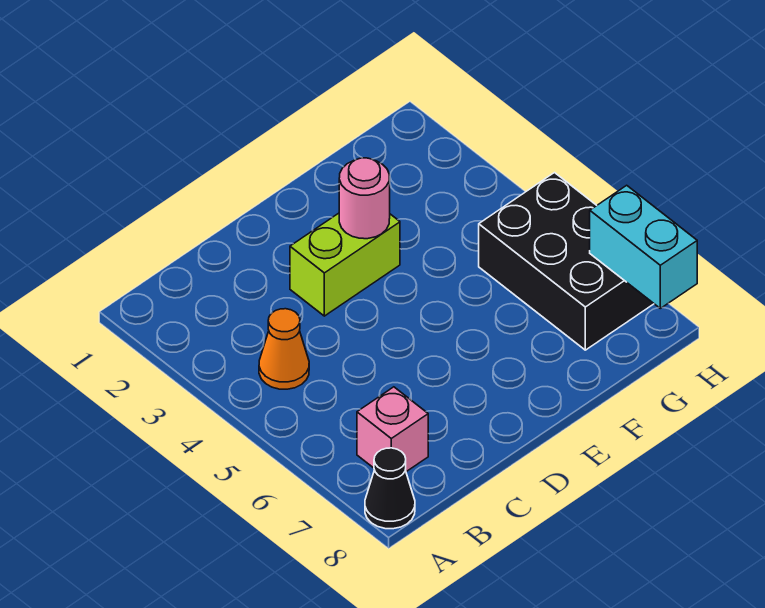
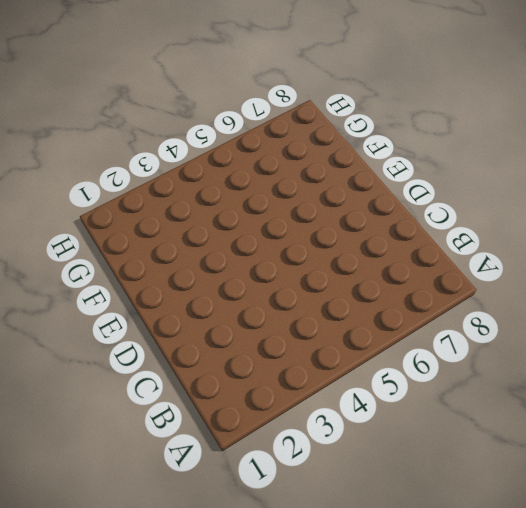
none -> black cone A8 level 1
none -> orange cone B4 level 1

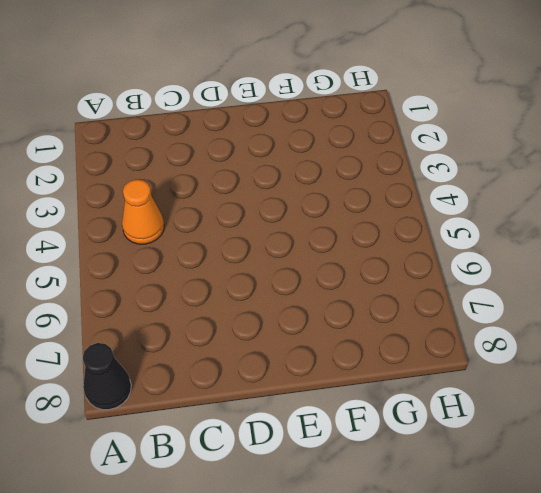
none -> pink brick B7 level 1
none -> lime brick D3:E3 level 1

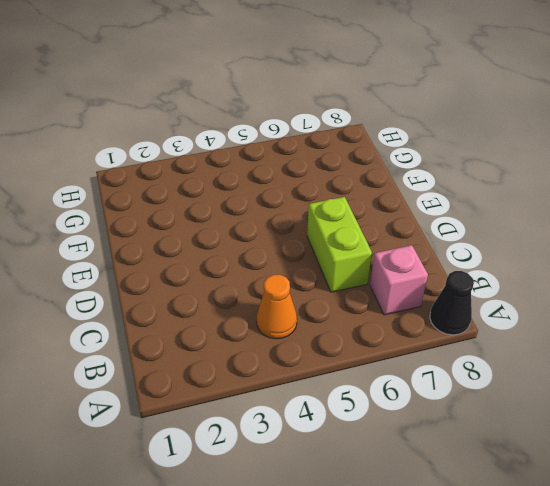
lime brick C6:D6 level 1 -> lime brick D3:E3 level 1
none -> black brick G5:H7 level 1
none -> pink round brick E3 level 2

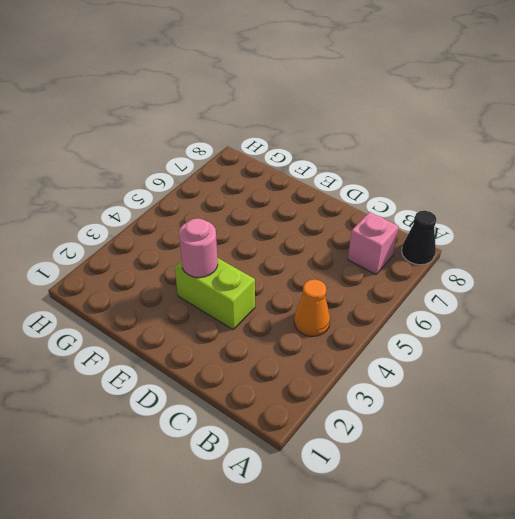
none -> black brick G5:H7 level 1
none -> cyan brick H7:H8 level 2

